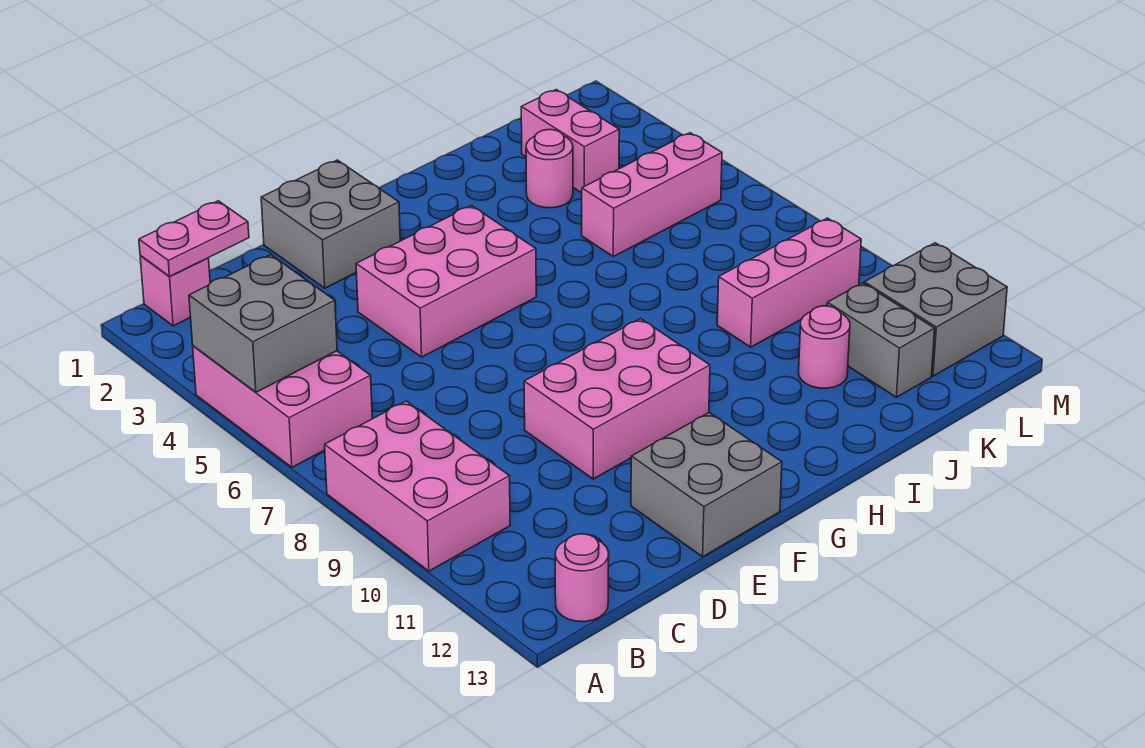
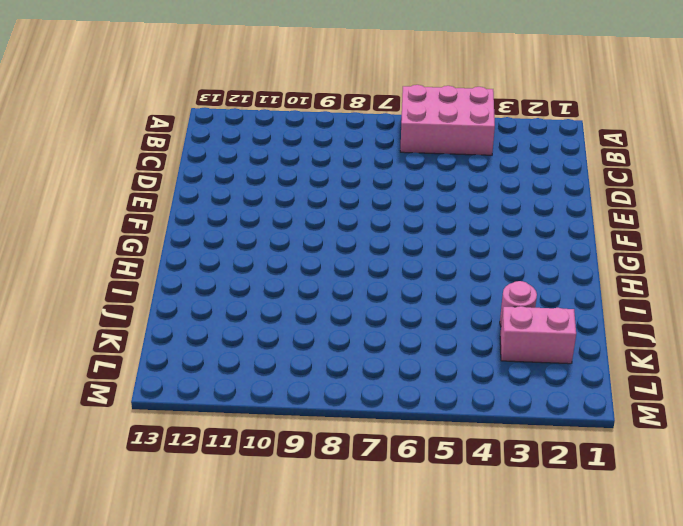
none -> pink brick A8:B10 level 1
none -> pink brick B1 level 1
none -> pink round brick B13 level 1

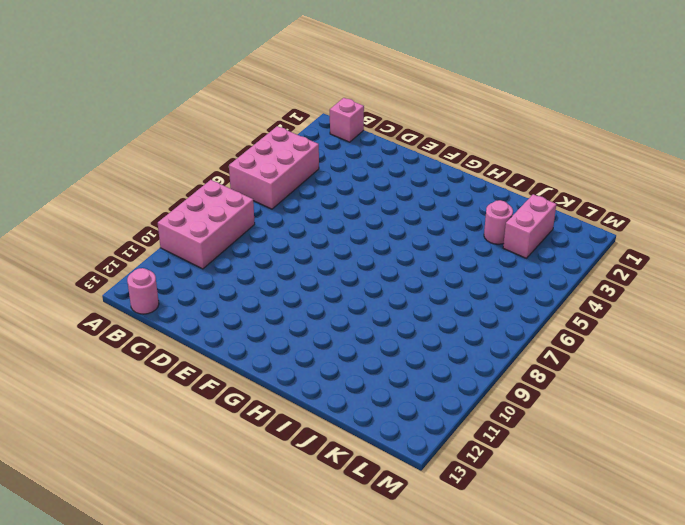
none -> grey brick E1:F2 level 1
none -> pink brick E4:G5 level 1
none -> pink brick E9:G10 level 1

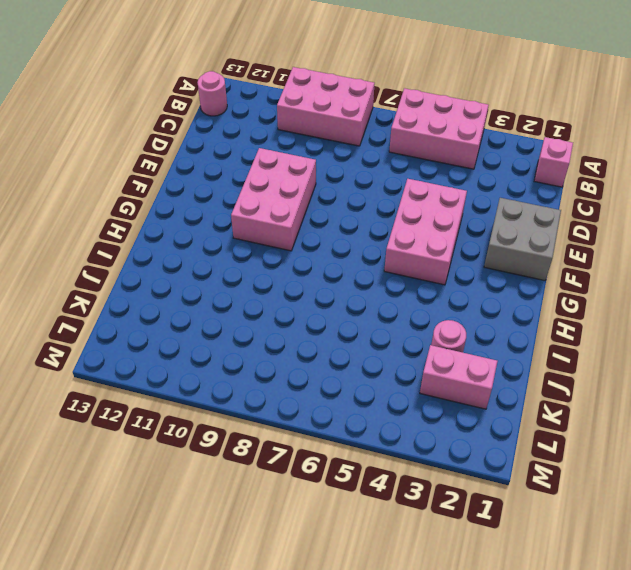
none -> grey brick E12:F13 level 1
none -> pink brick J5:L5 level 1
none -> pink brick J9:L9 level 1

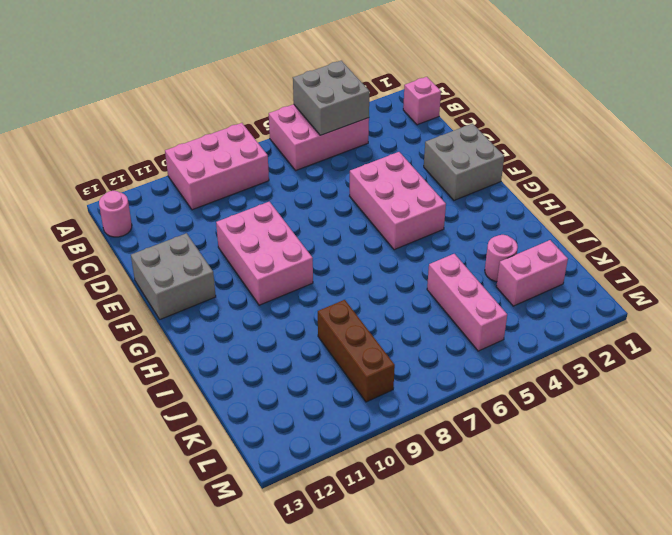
brown brick J9:L9 level 1 -> pink brick J9:L9 level 1
none -> pink round brick J11 level 1
none -> grey brick K11:K12 level 1
none -> grey brick L11:M12 level 1

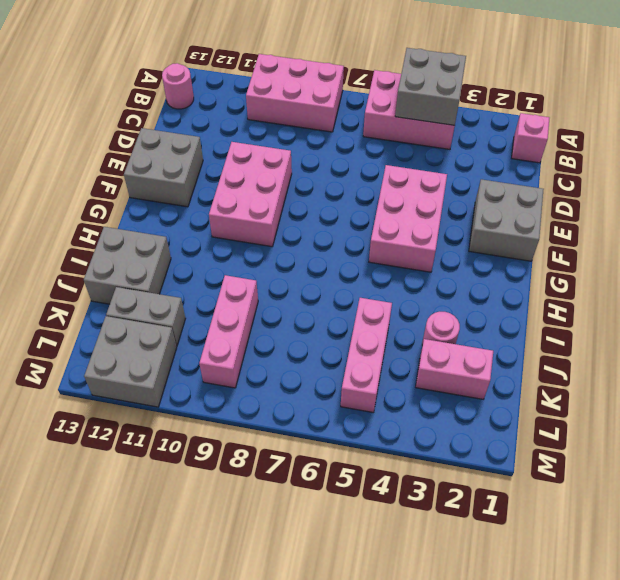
grey brick I12:J13 level 1 -> none
none -> pink round brick J11 level 1
none -> pink plate B1:C1 level 2

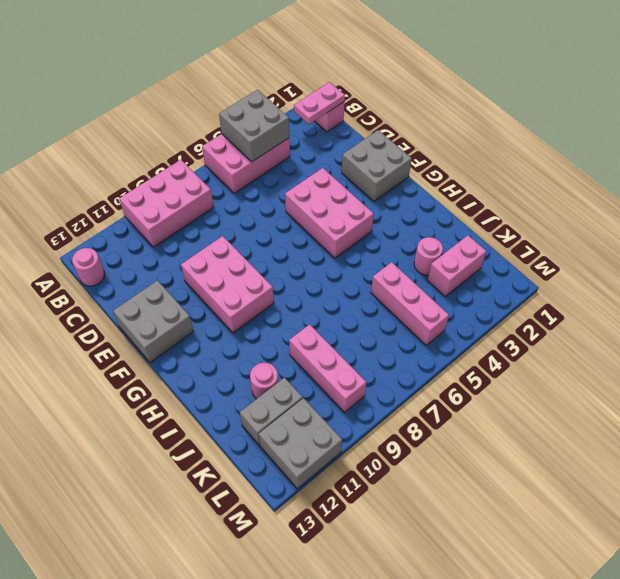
pink plate B1:B2 level 2 -> pink plate B1:C1 level 2

